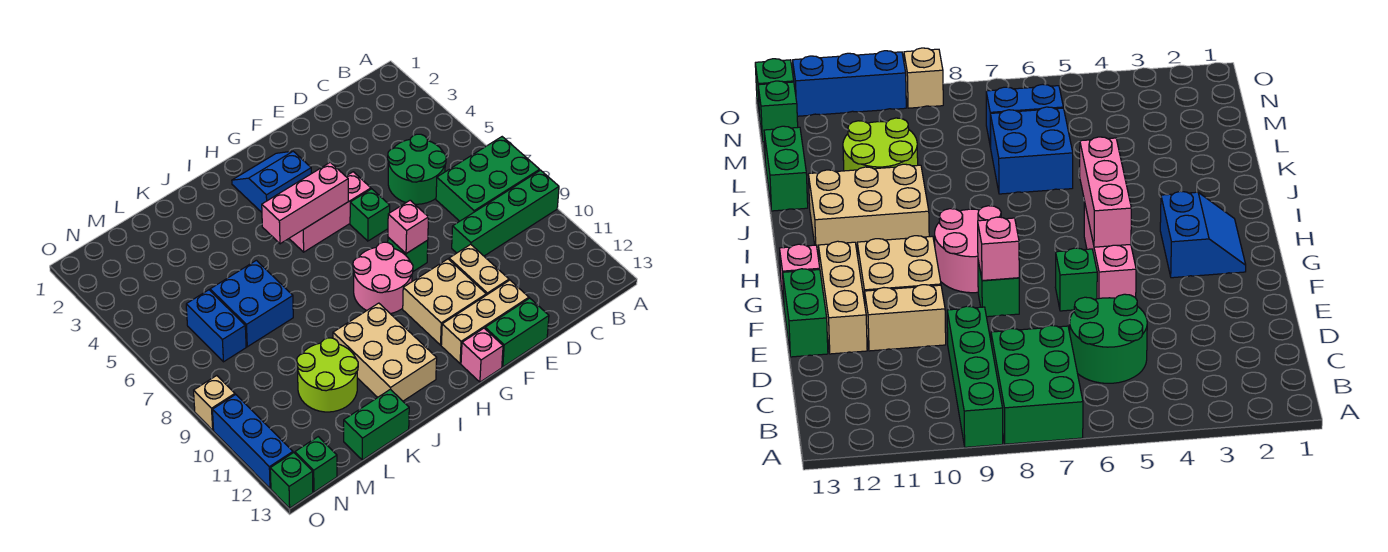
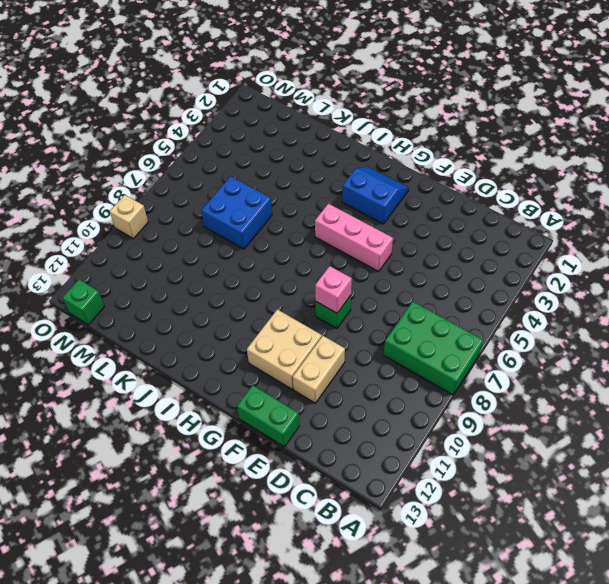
none -> green brick A9:D9 level 1
none -> green round brick C5:D6 level 1
none -> tan brick E12:G12 level 1

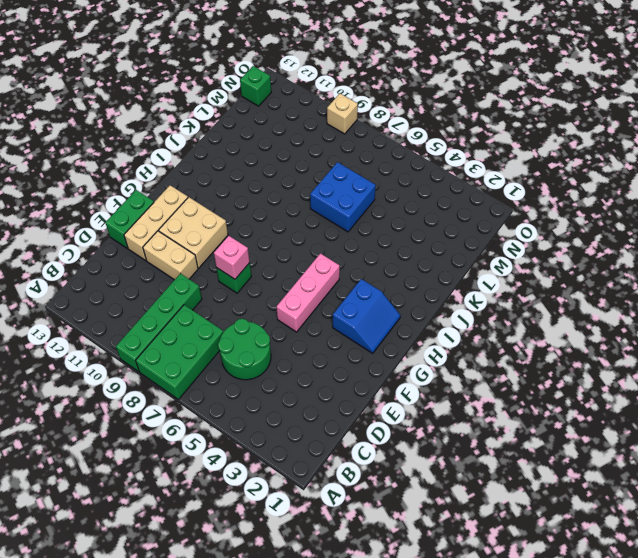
none -> green brick F6 level 1
none -> pink round brick G8:H9 level 1
none -> pink brick G13 level 1

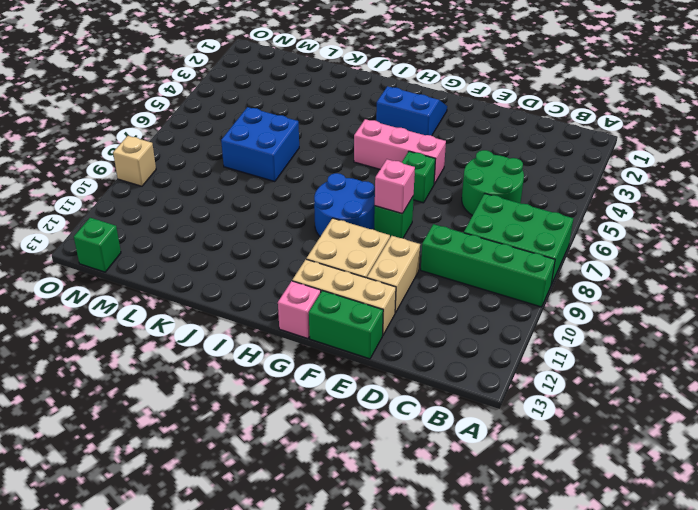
blue round brick G8:H9 level 1 -> pink round brick G8:H9 level 1
none -> tan brick I10:J12 level 1
none -> lime round brick K10:L11 level 1
none -> green brick K13:L13 level 1

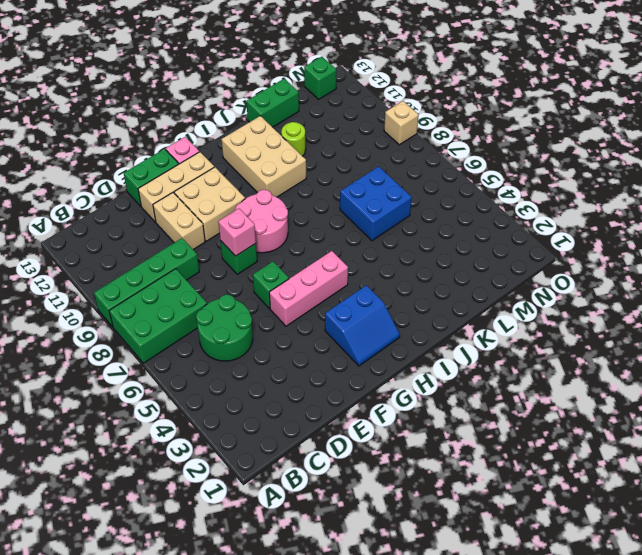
lime round brick K11 level 1 -> lime round brick K10:L11 level 1
none -> blue brick M6:M7 level 1
none -> blue brick O10:O12 level 1
none -> green brick O13 level 1

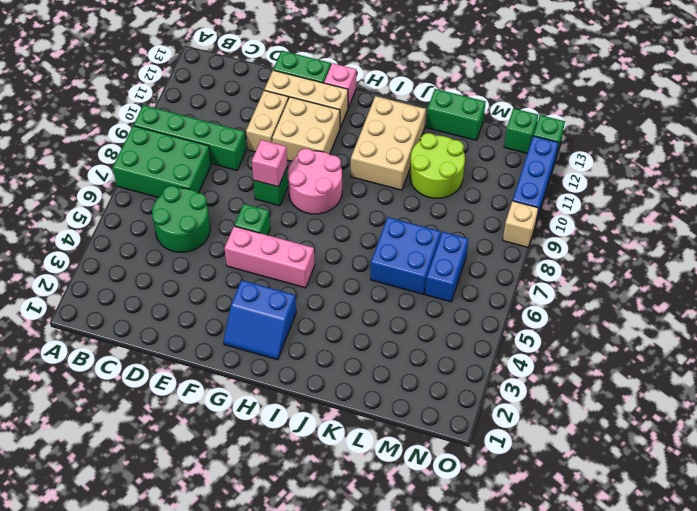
none -> pink brick G5:I5 level 2

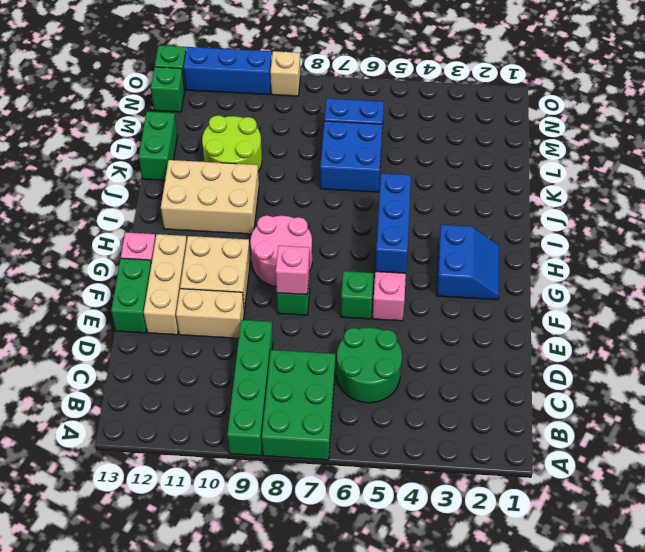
blue brick G5:I5 level 2 -> pink brick G5:I5 level 2

